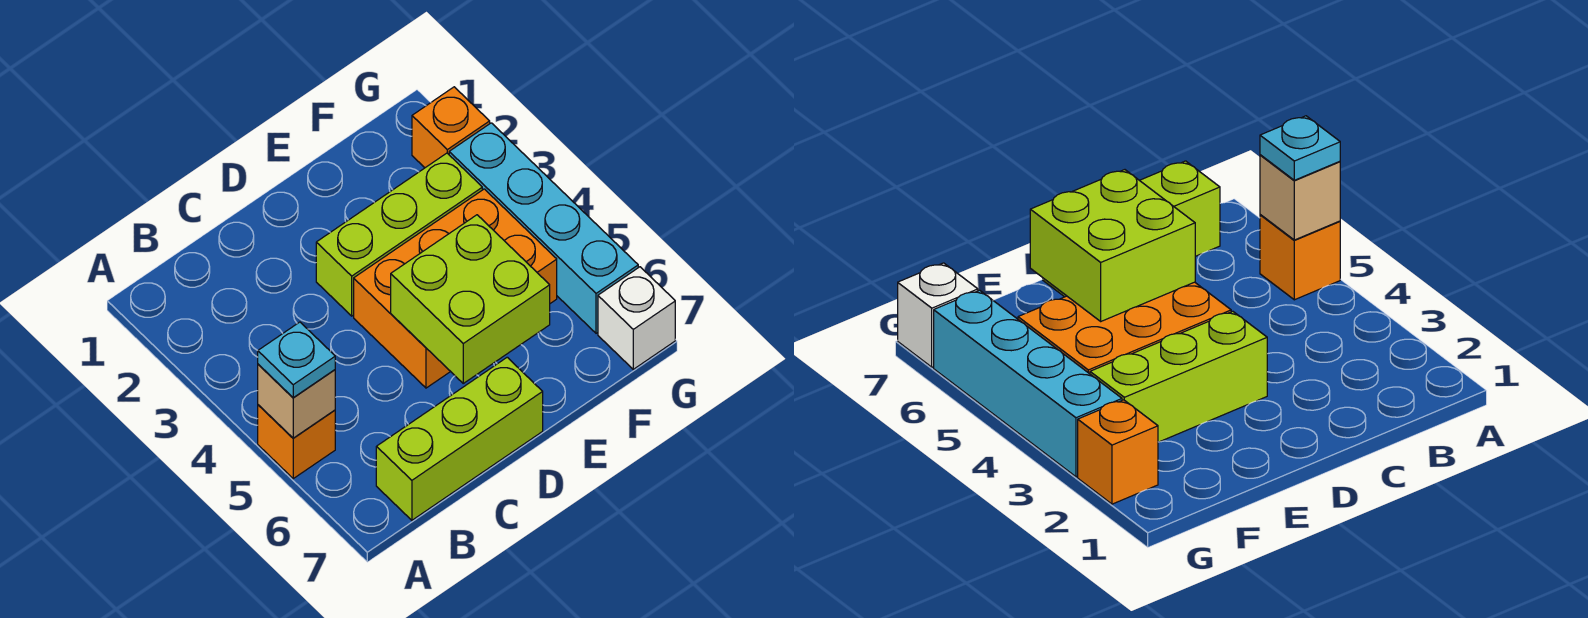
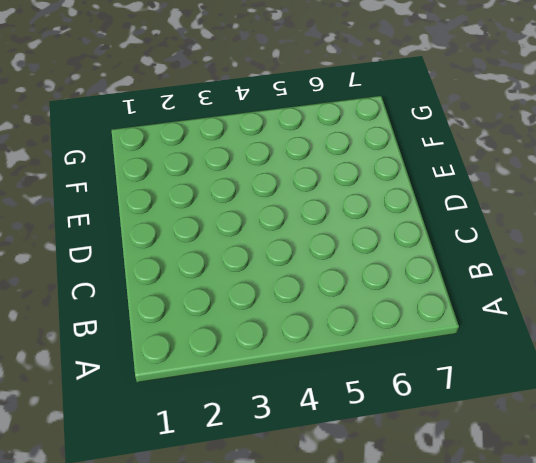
none -> orange brick A5 level 1
none -> lime brick B7:D7 level 1

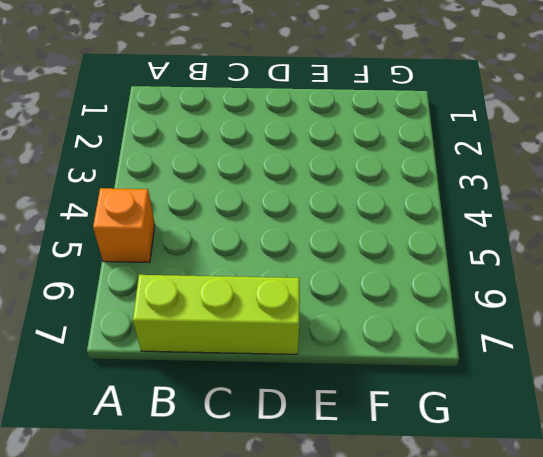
none -> lime brick D3:F3 level 1
none -> orange brick D4:F5 level 1

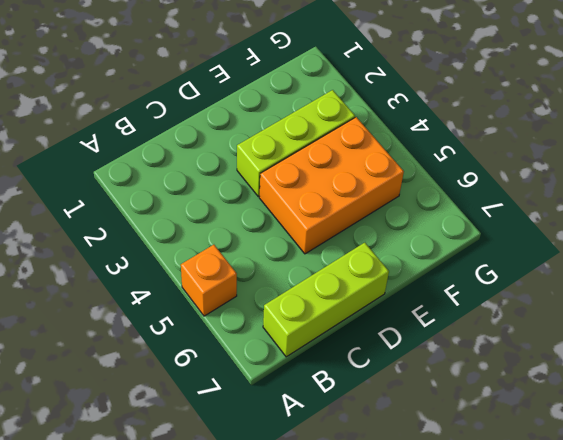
none -> orange brick G2 level 1
none -> cyan brick G3:G6 level 1

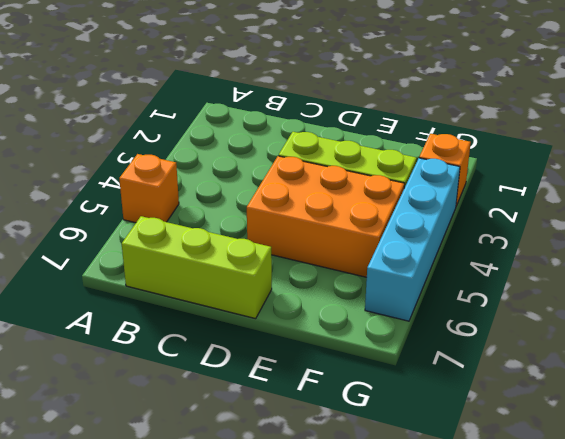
none -> white brick G7 level 1
none -> tan brick A5 level 2

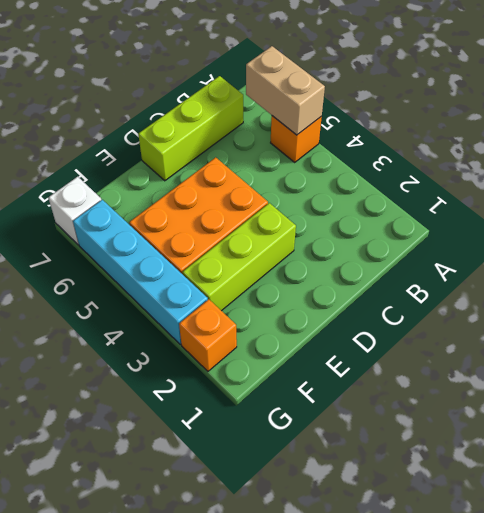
tan brick A5:A6 level 2 -> tan brick A5 level 2
none -> lime brick D5:E6 level 2
none -> cyan plate A5 level 3

